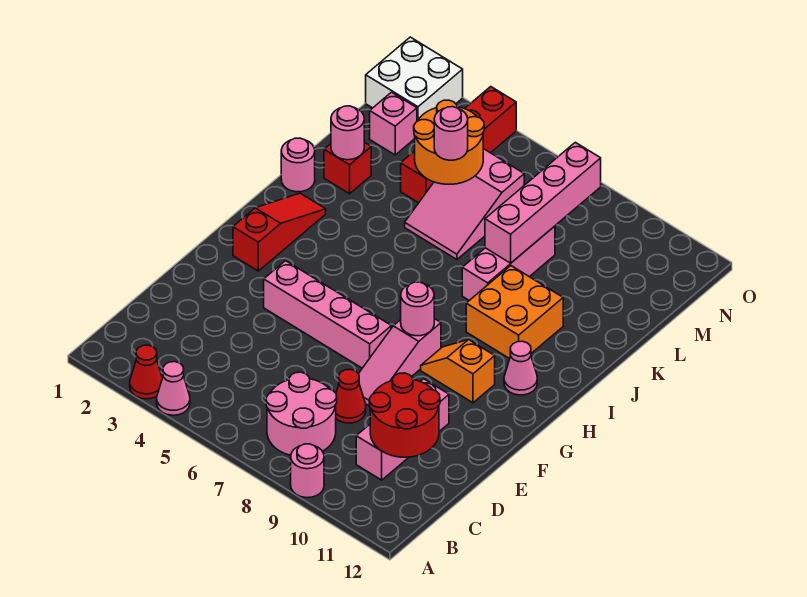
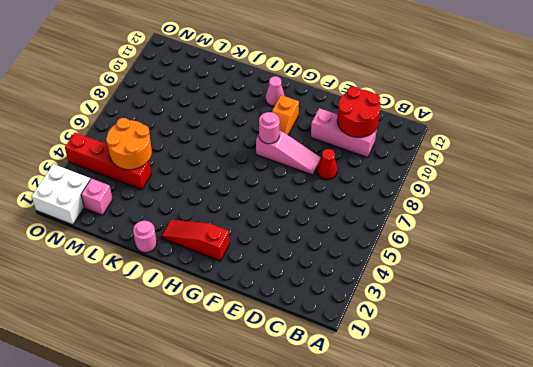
none -> red cone A3 level 1
none -> pink cone A4 level 1
none -> pink round brick A9 level 1

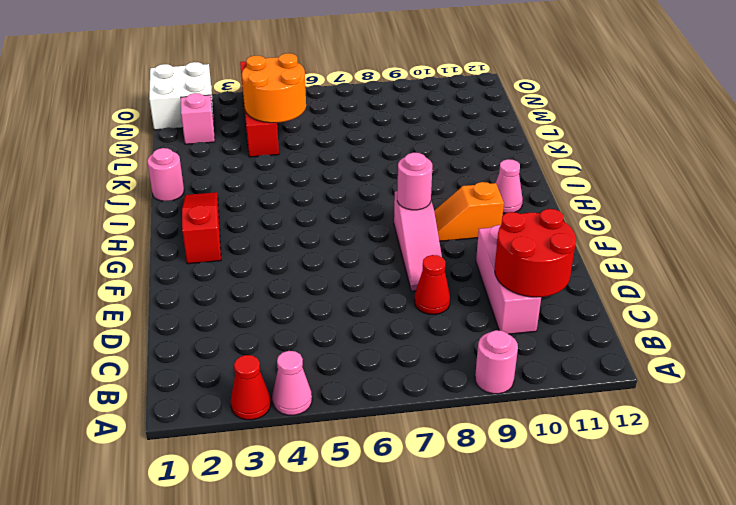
none -> pink round brick B7:C8 level 1
none -> pink brick F4:F7 level 1
none -> orange brick I9:J10 level 1

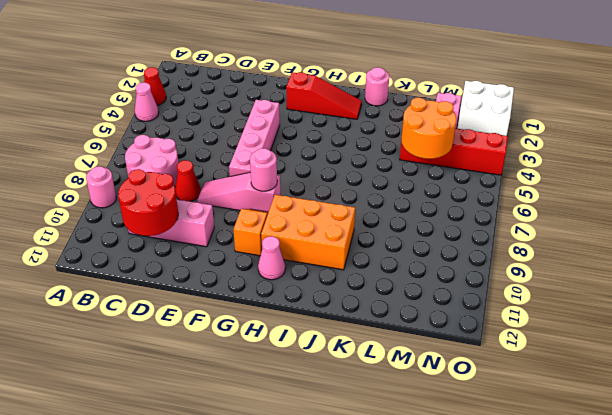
orange brick H9:J10 level 1 -> orange brick I9:J10 level 1
none -> pink brick J8:L8 level 1
none -> red brick K2 level 1
none -> pink slope K5:M6 level 1 top M

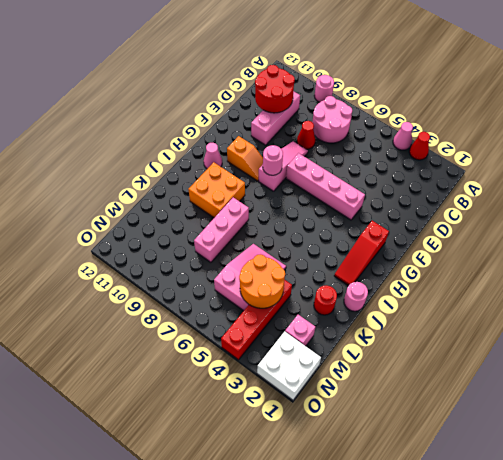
red round brick K2 level 1 -> red brick K2 level 1
none -> pink round brick K2 level 2
none -> pink brick K8:N8 level 2
none -> pink round brick L5 level 3

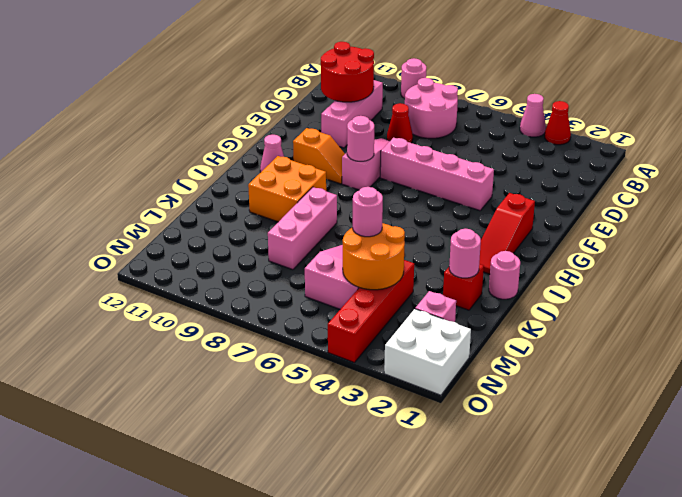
none -> pink brick K8:N8 level 2

